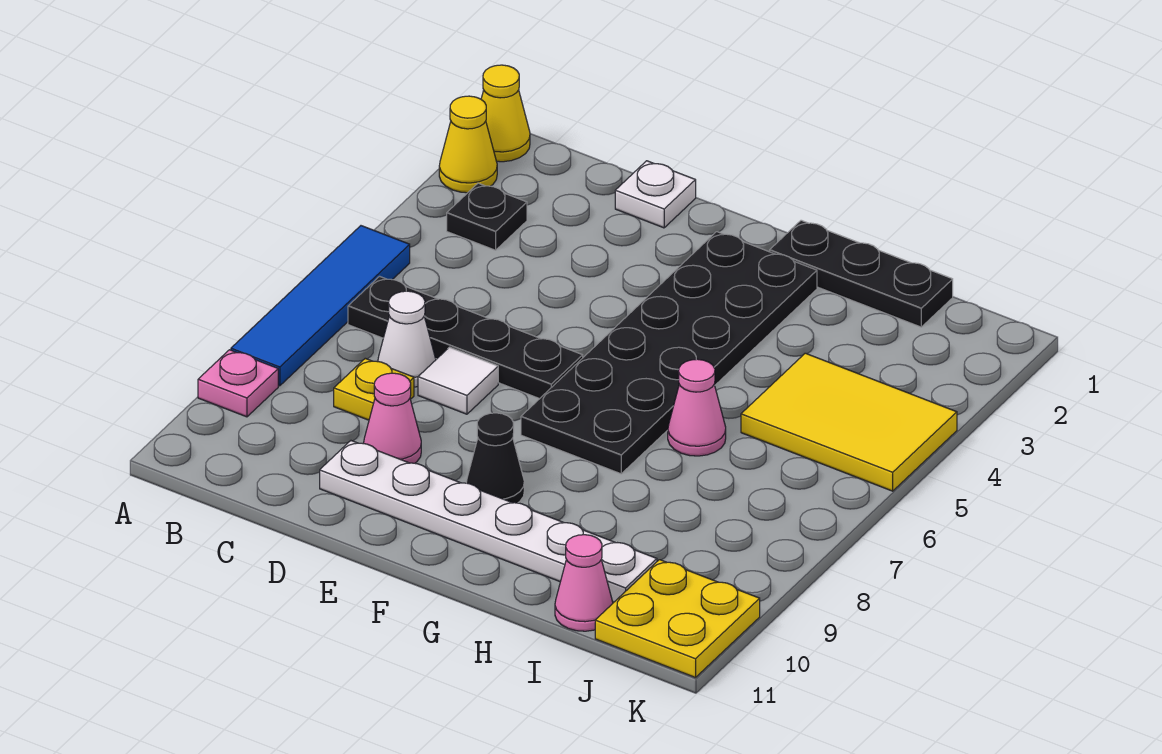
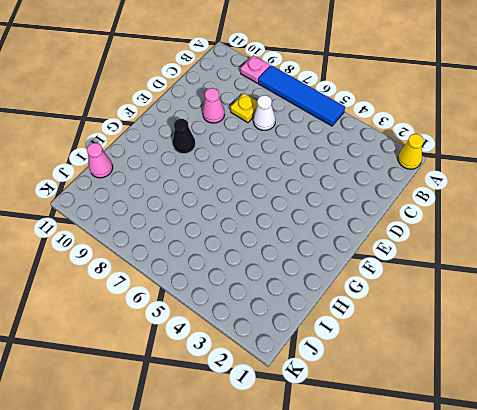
none -> yellow cone A2 level 1
none -> black plate B3 level 1
none -> black plate B6:E6 level 1

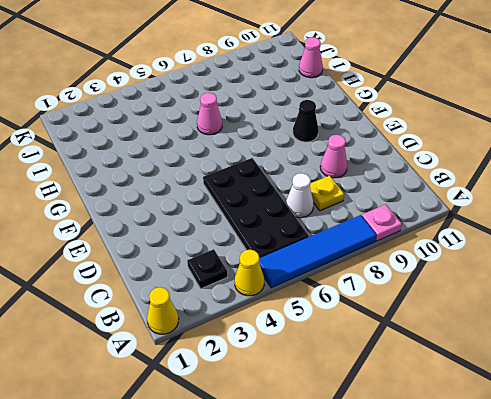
yellow cone A4 level 1 -> yellow cone A2 level 1
black plate B5:E6 level 1 -> black plate B6:E6 level 1
none -> white plate D1 level 1
none -> white tile D7 level 1
none -> white plate D10:I10 level 1

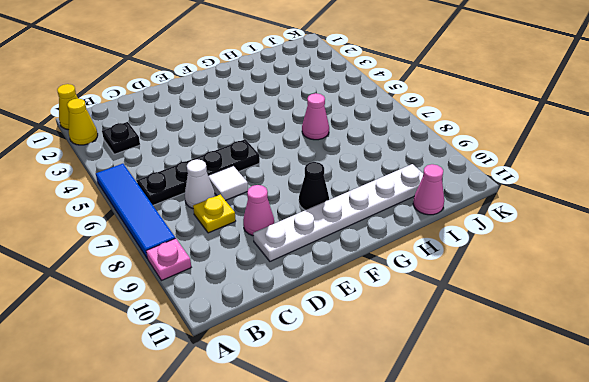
none -> white plate D1 level 1
none -> black plate F2:G7 level 1
none -> black plate G1:I1 level 1

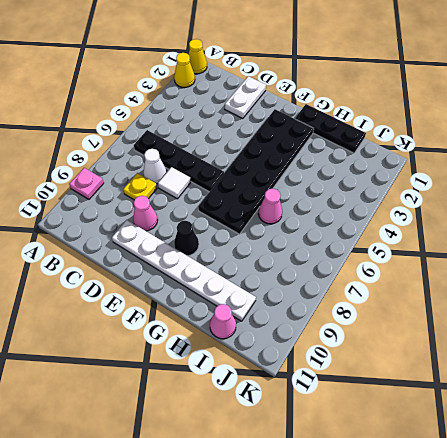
white plate D1:D2 level 1 -> white plate D1 level 1
none -> blue tile A5:A8 level 1
none -> black plate B3 level 1
none -> yellow tile I4:K5 level 1

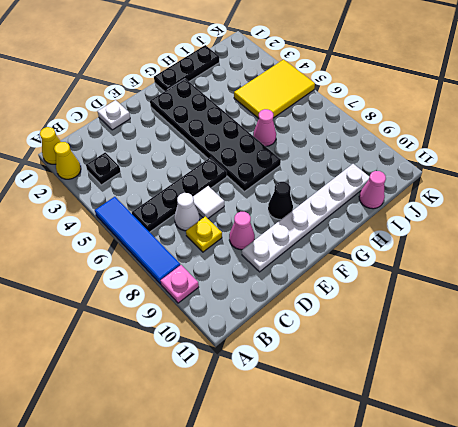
none -> yellow plate J10:K11 level 1

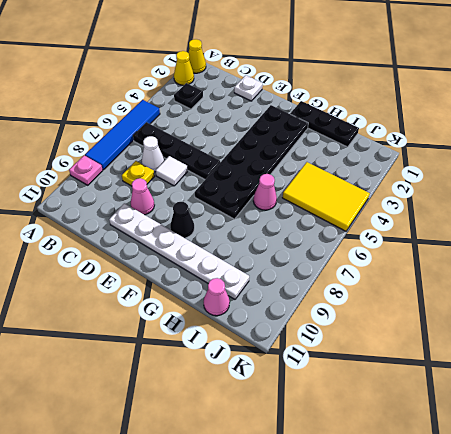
none -> yellow plate J10:K11 level 1

